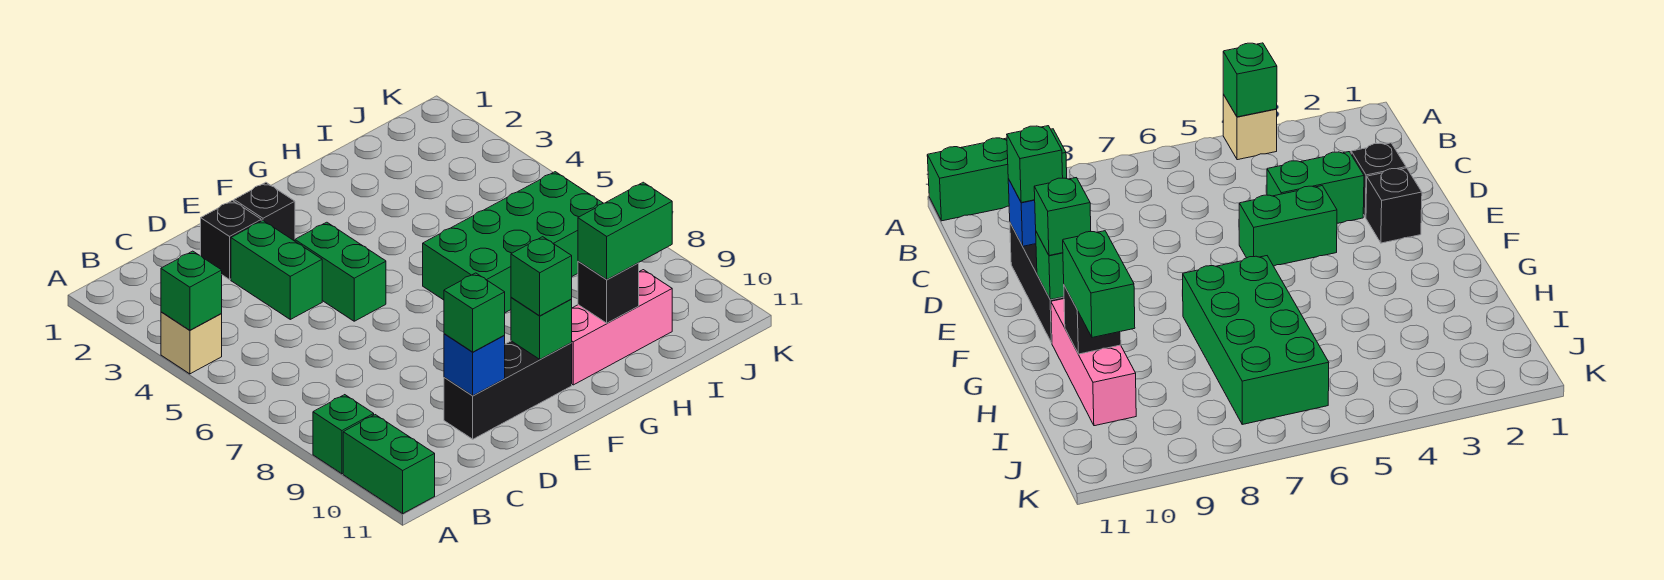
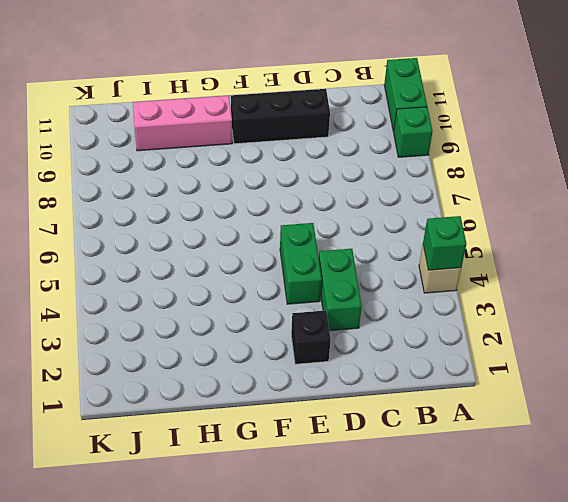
none -> black brick D2 level 1
none -> green brick G6:J7 level 1
none -> blue brick D10 level 2

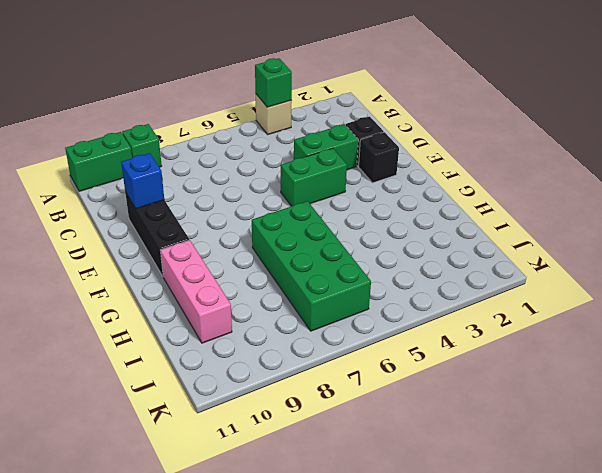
none -> green brick F10 level 2
none -> black brick H10 level 2
none -> green brick D10 level 3

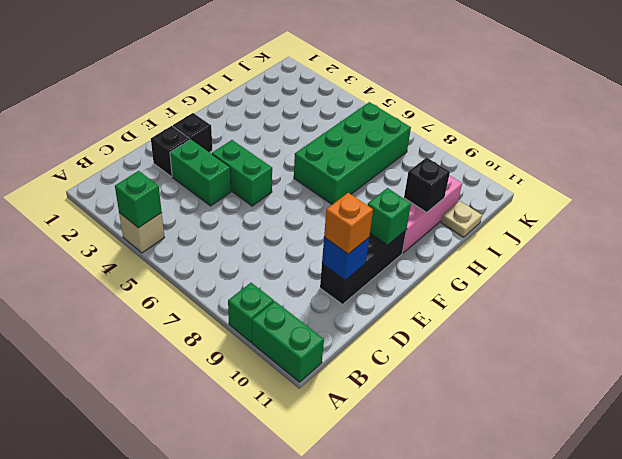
orange brick D10 level 3 -> green brick D10 level 3
tan plate I11 level 1 -> none
none -> green brick F10 level 3
none -> green brick H10:I10 level 3

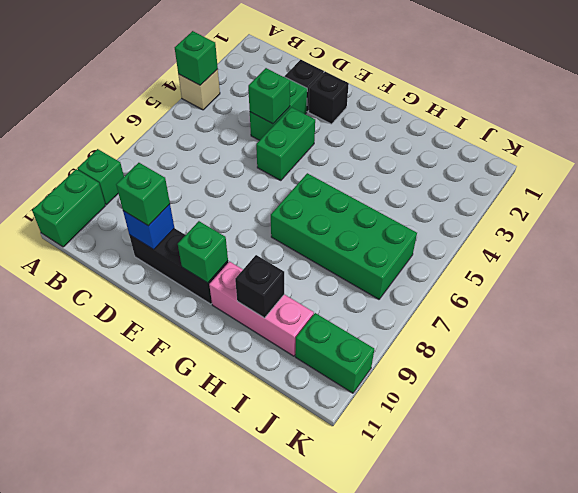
green brick D4 level 2 -> green brick F10 level 3
green brick J10:K10 level 1 -> green brick H10:I10 level 3

